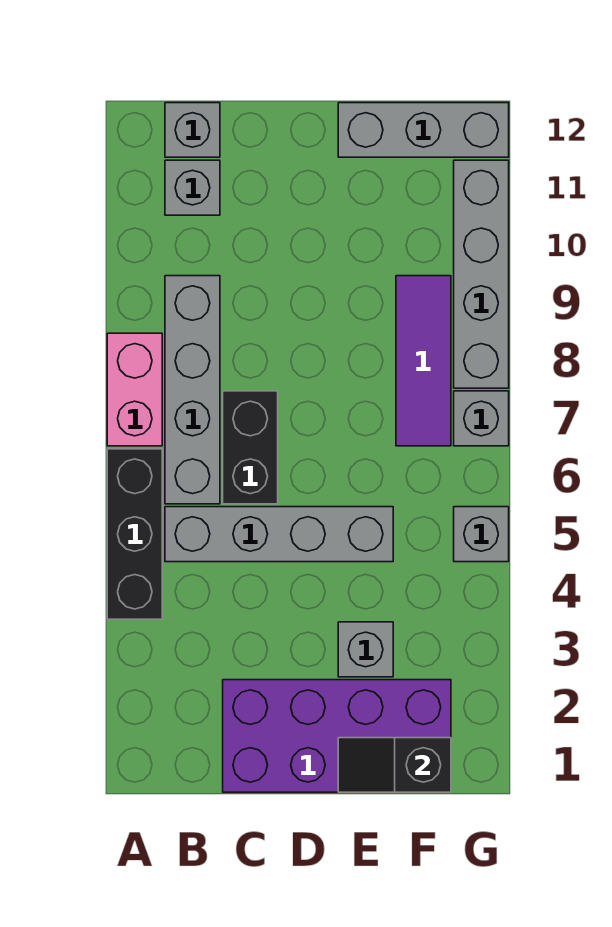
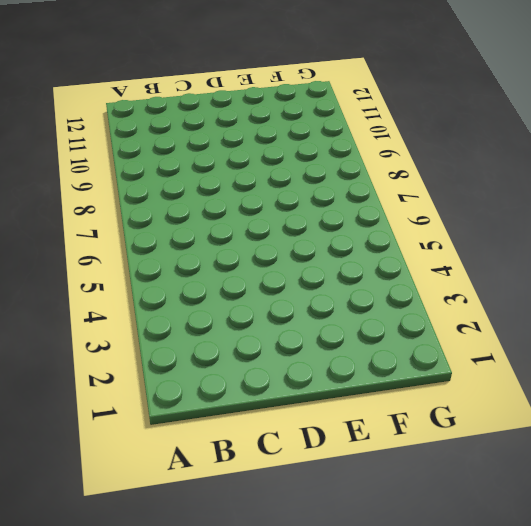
none -> black brick A4:A6 level 1
none -> pink brick A7:A8 level 1
none -> grey brick B5:E5 level 1

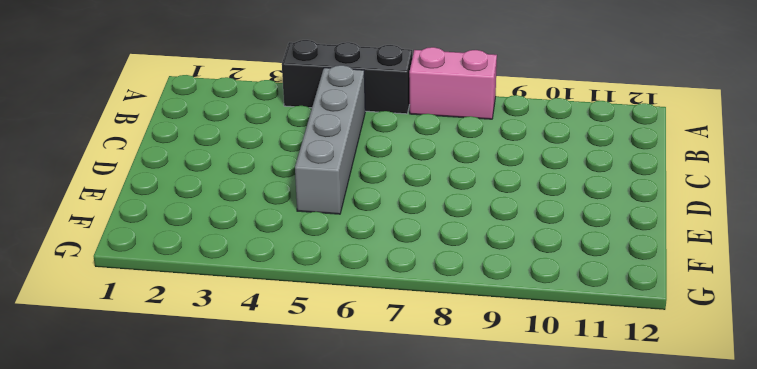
none -> grey brick B6:B9 level 1
none -> grey brick B11 level 1
none -> grey brick B12 level 1

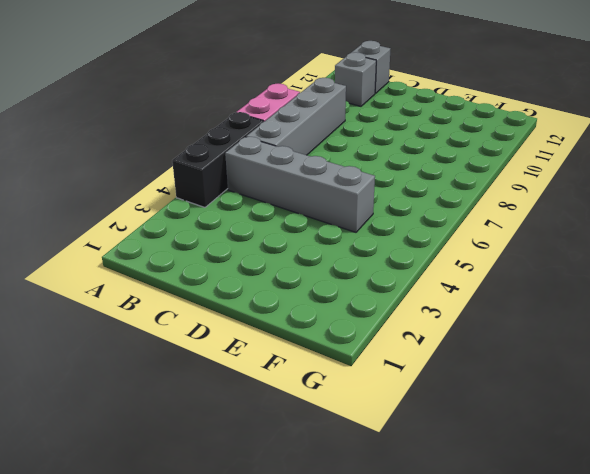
none -> purple brick C1:F2 level 1
none -> black brick C6:C7 level 1
none -> grey brick E3 level 1

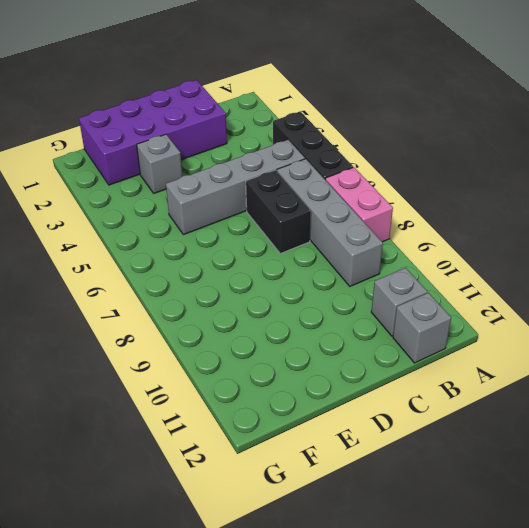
none -> grey brick E12:G12 level 1
none -> purple tile F7:F9 level 1
none -> grey brick G5 level 1

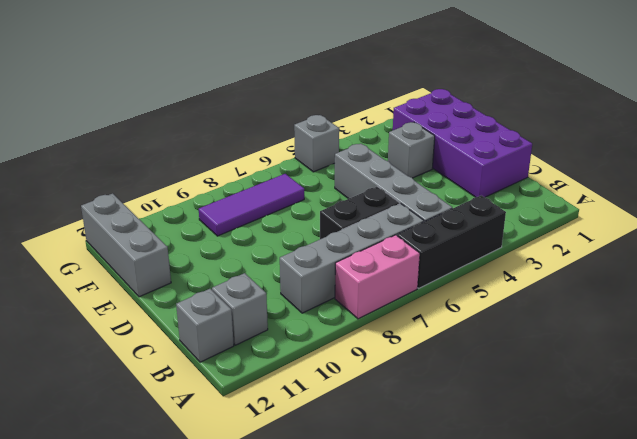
none -> grey brick G7 level 1
none -> grey brick G8:G11 level 1
none -> black slope E1:F1 level 2 top F

